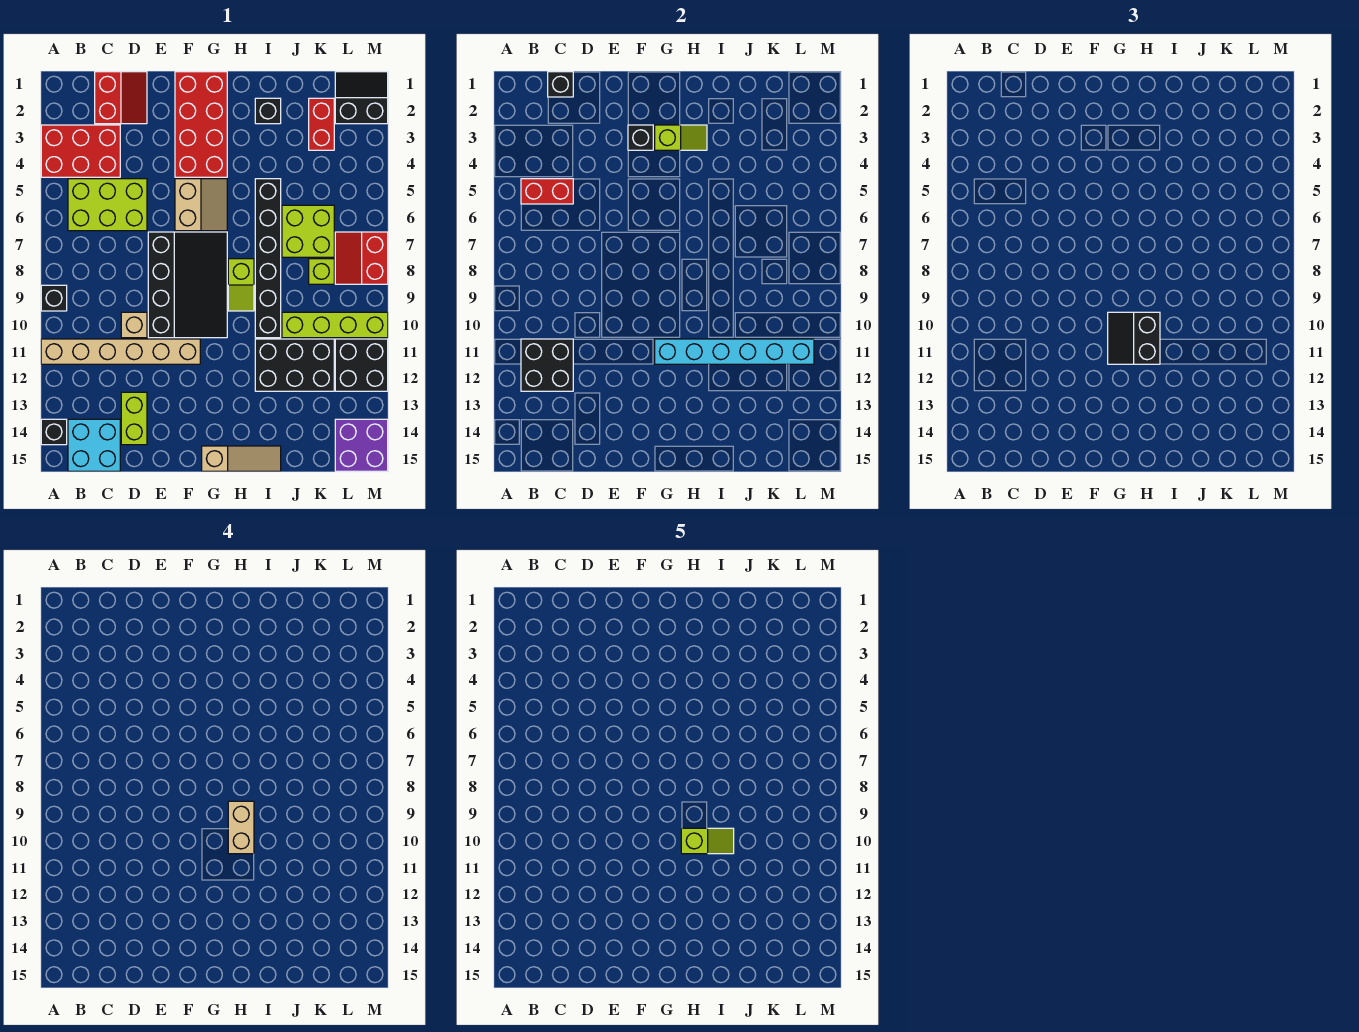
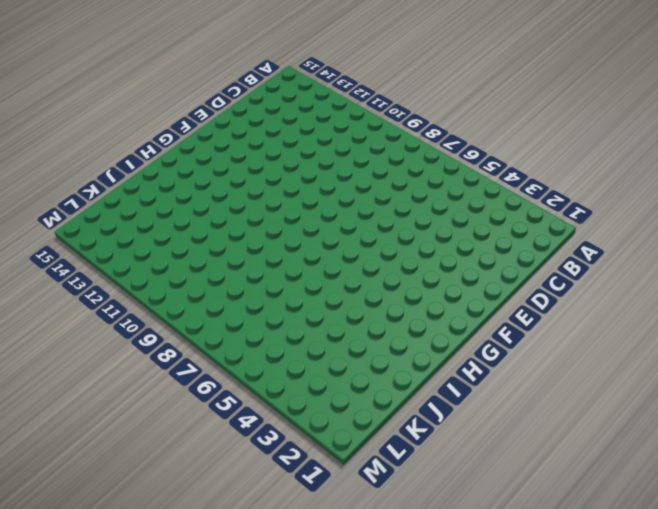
none -> red brick A3:C4 level 1
none -> black brick A9 level 1
none -> tan brick A11:F11 level 1
none -> black brick A14 level 1

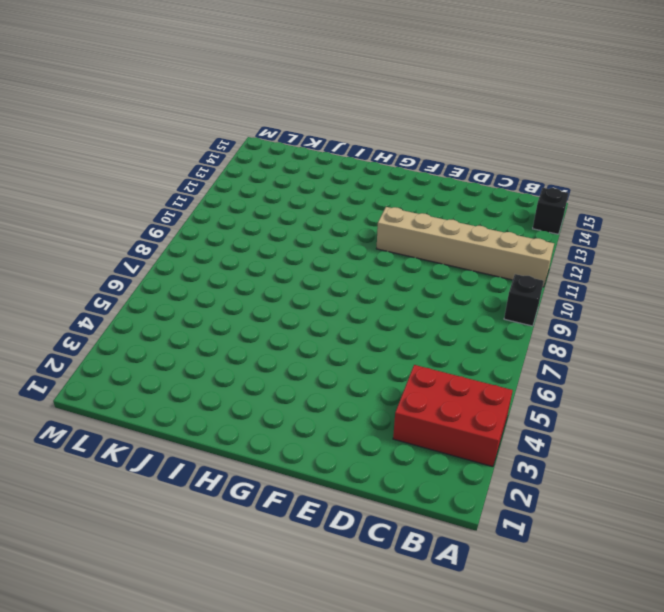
none -> lime brick B5:D6 level 1
none -> cyan brick B14:C15 level 1
none -> red slope C1:D2 level 1 top C
none -> tan brick D10 level 1

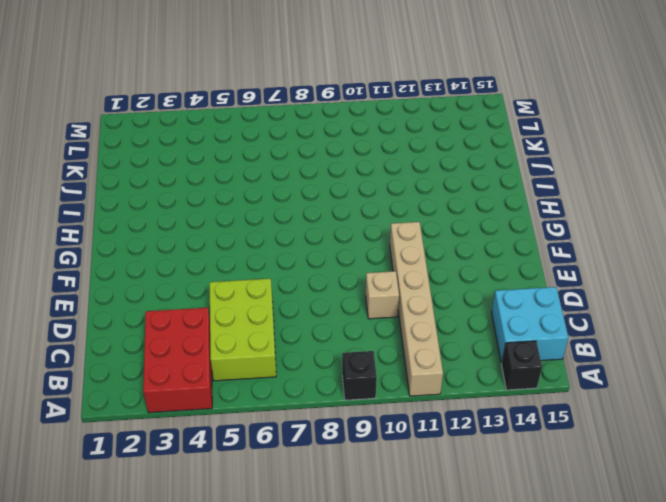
none -> red slope C1:D2 level 1 top C
none -> lime brick D13:D14 level 1
none -> black slope E7:G10 level 1 top E
none -> red brick F1:G4 level 1

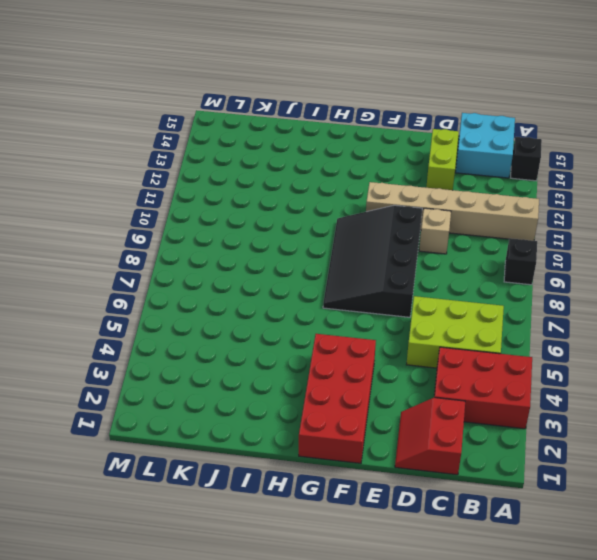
none -> tan slope F5:G6 level 1 top F
none -> tan slope G15:I15 level 1 top G
none -> lime slope H8:H9 level 1 top 8
none -> black brick I2 level 1

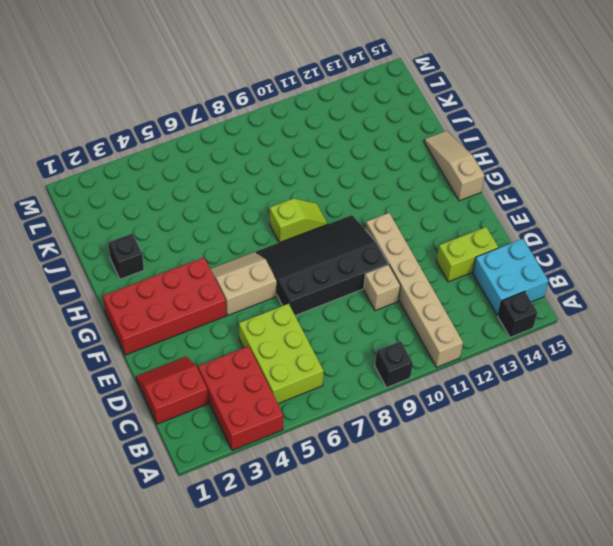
none -> black brick I5:I10 level 1
none -> black brick I11:K12 level 1
none -> lime brick J6:K7 level 1
none -> lime brick J10:M10 level 1

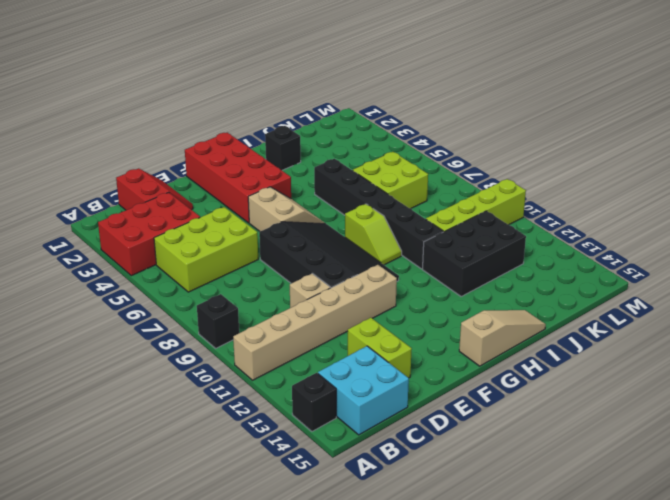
none -> red brick K2:K3 level 1
none -> lime brick K8 level 1
none -> black slope L1:M2 level 1 top 2
none -> red slope L7:M8 level 1 top M

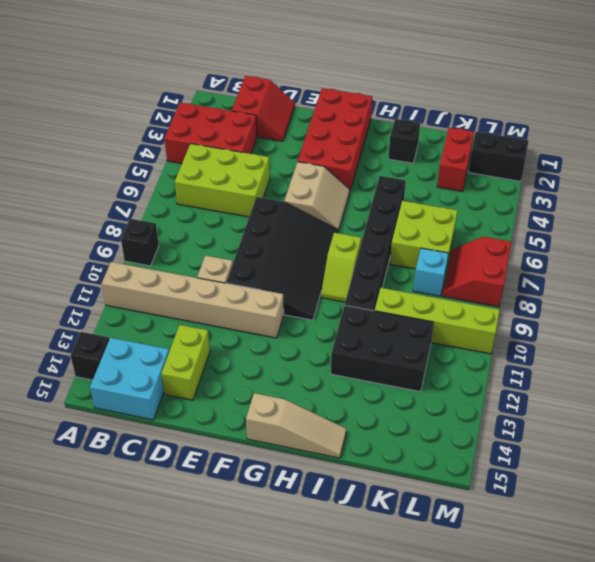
cyan brick K8 level 1 -> lime brick K8 level 1
none -> black brick L11:M12 level 1
none -> purple brick L14:M15 level 1
none -> red brick B5:C5 level 2
none -> black brick B11:C12 level 2

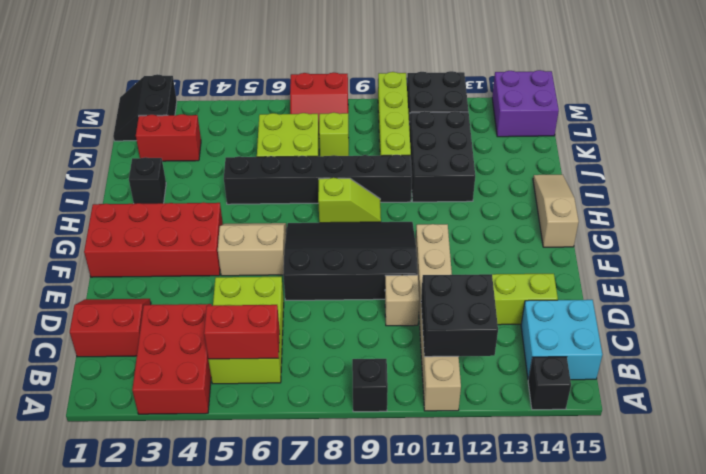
red brick B5:B6 level 2 -> red brick B5:C5 level 2
none -> black brick C1 level 2
none -> black brick F3 level 2
none -> lime slope G3:H3 level 2 top G
none -> cyan brick G11:L11 level 2

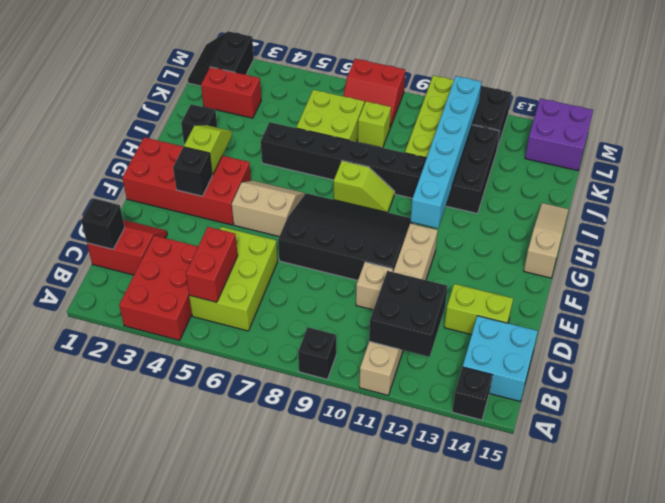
none -> black slope G10:H11 level 3 top H
none -> tan brick H9:H10 level 4
none -> lime slope H10:I10 level 5 top H

